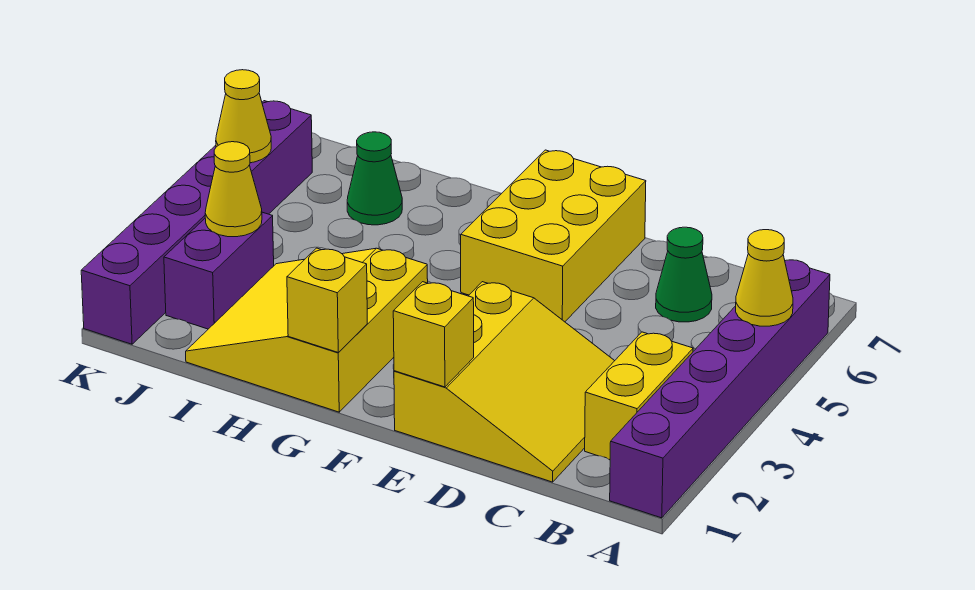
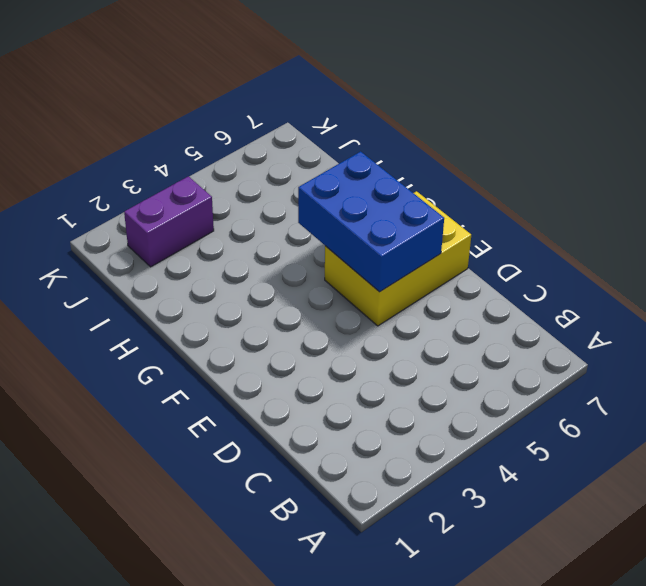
blue brick E5:G6 level 2 -> none
none -> purple brick A1:A6 level 1
none -> yellow brick B2:B3 level 1
none -> yellow slope C1:E3 level 1 top E

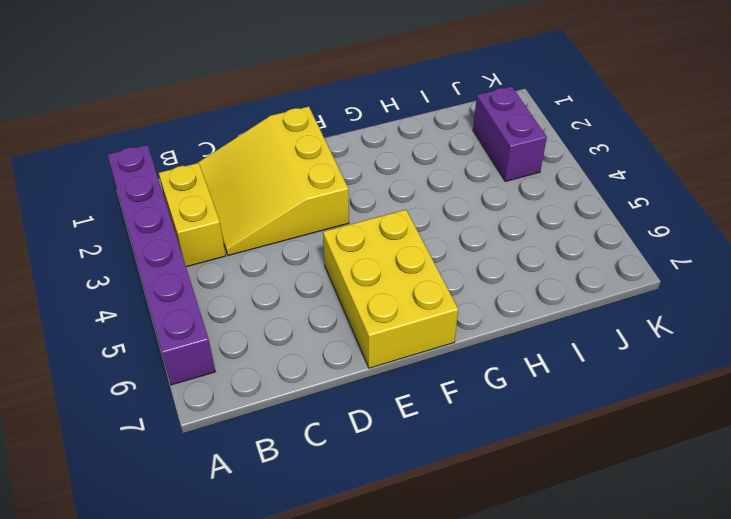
none -> green cone C6 level 1
none -> yellow slope G1:I3 level 1 top G
none -> green cone I6 level 1

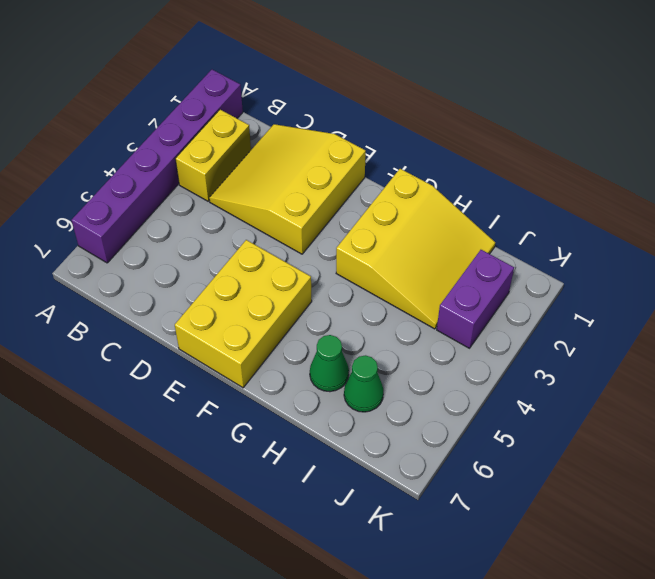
green cone H6 level 1 -> green cone C6 level 1
none -> purple brick K1:K6 level 1
none -> yellow cone A5 level 2
none -> yellow brick E1 level 2

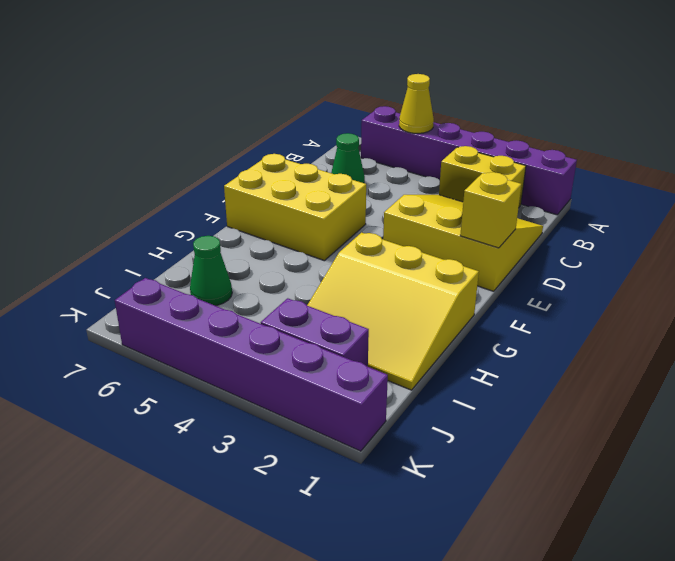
none -> yellow brick G1 level 2
none -> yellow cone J3 level 2
none -> yellow cone K5 level 2

